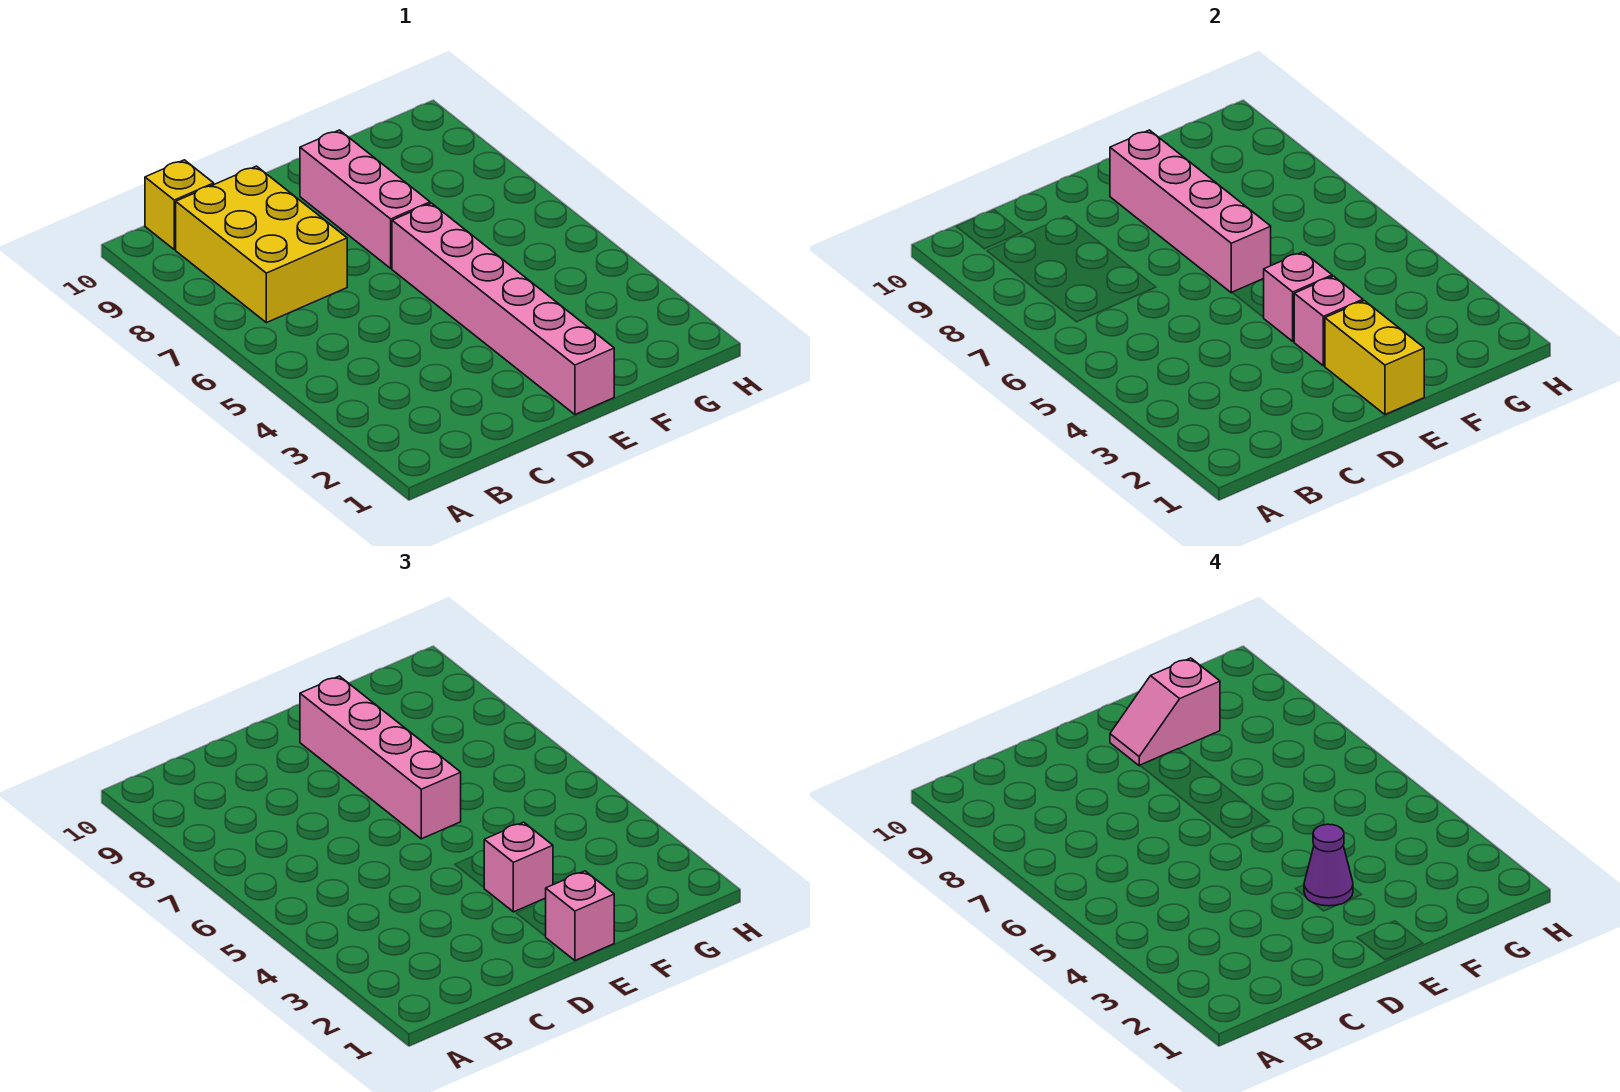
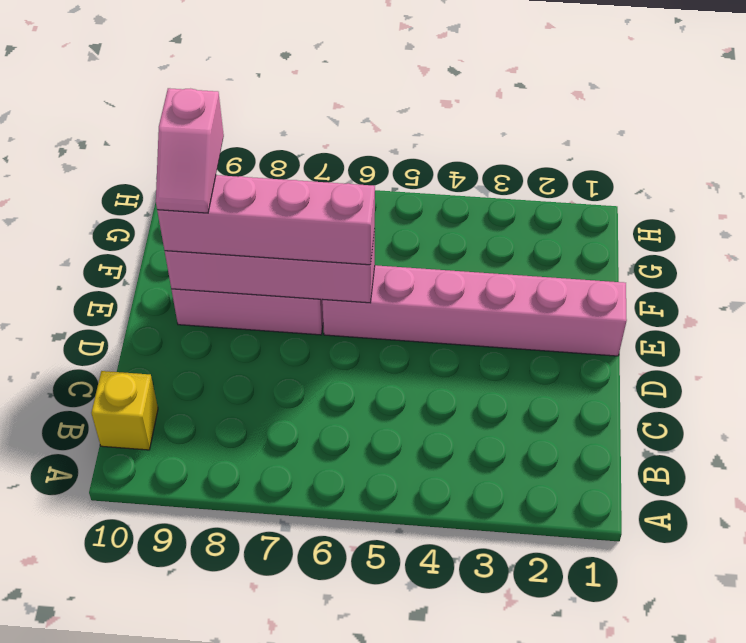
none -> yellow brick B7:C9 level 1
none -> yellow brick E1:E2 level 2
none -> pink brick E3 level 2

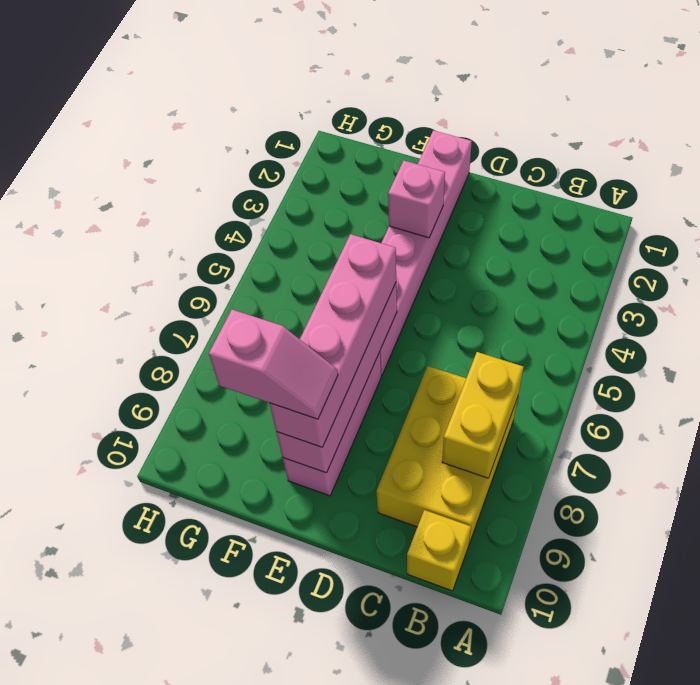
yellow brick B7:B8 level 2 -> yellow brick E1:E2 level 2
none -> pink brick E4 level 2
none -> pink brick E1 level 3
none -> pink brick E3 level 3

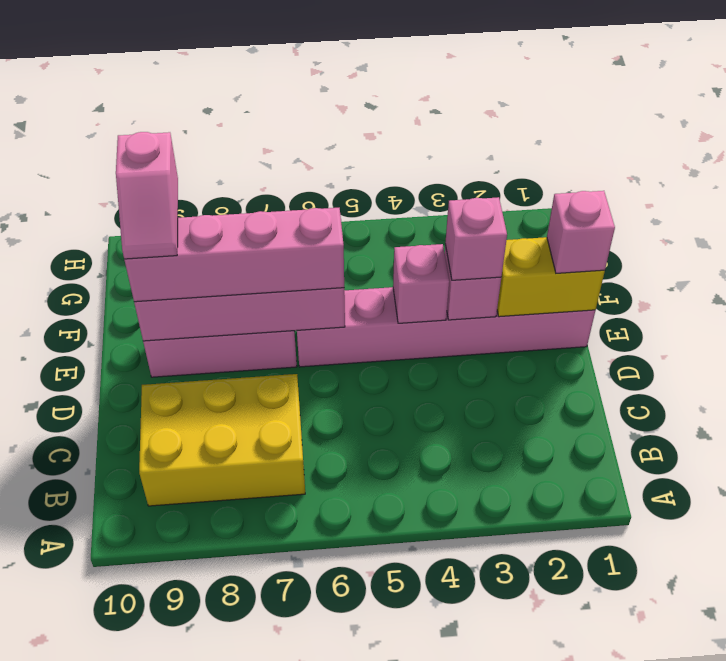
none -> yellow brick B10 level 1
none -> purple cone E3 level 4

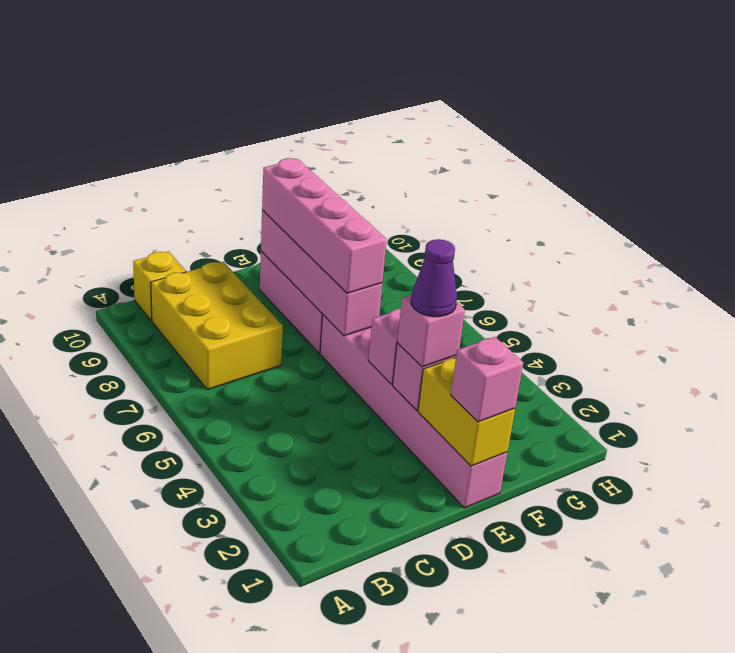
none -> pink slope E9:F9 level 4 top F

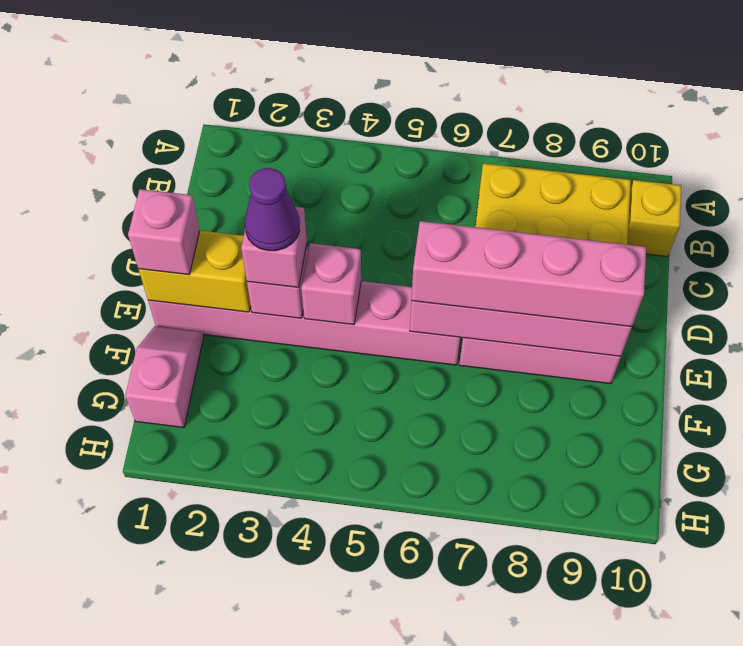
pink slope F1:G1 level 1 top G -> pink slope E9:F9 level 4 top F

